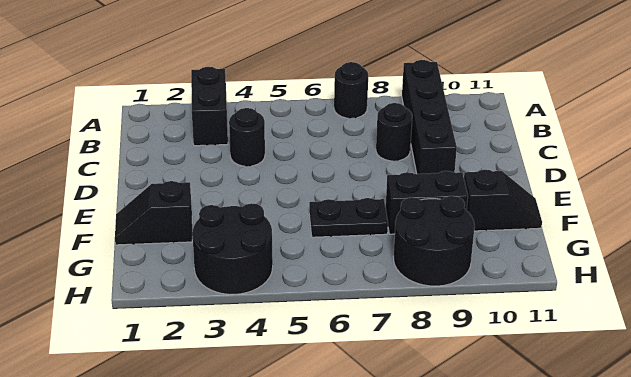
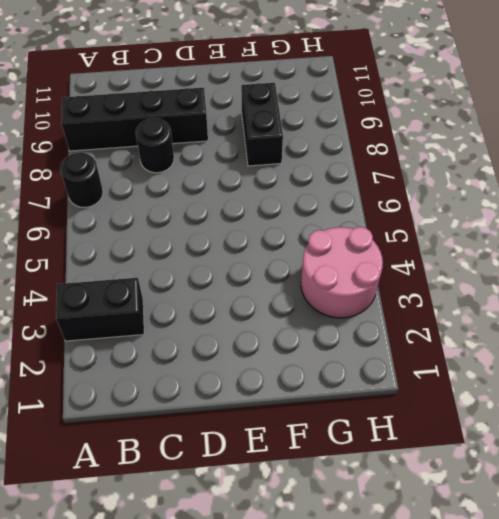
pink round brick G3:H4 level 1 -> black round brick G3:H4 level 1
none -> black round brick C4 level 1
none -> black slope F1:F2 level 1 top 2

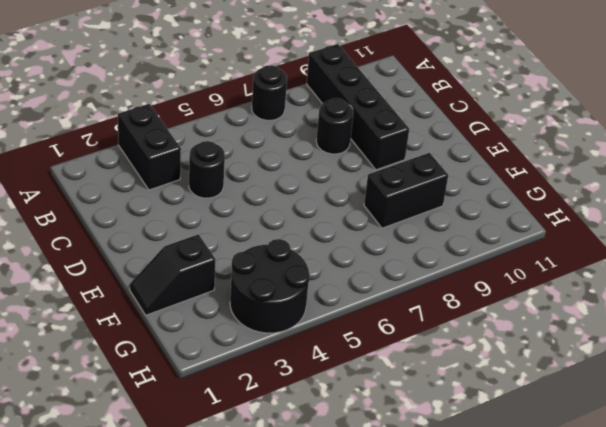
none -> black plate F6:F7 level 1
none -> black slope F10:F11 level 1 top 10

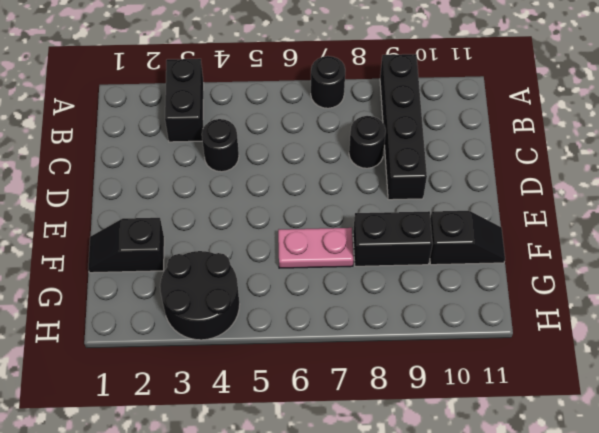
pink plate F6:F7 level 1 -> black plate F6:F7 level 1
none -> black round brick G8:H9 level 1

